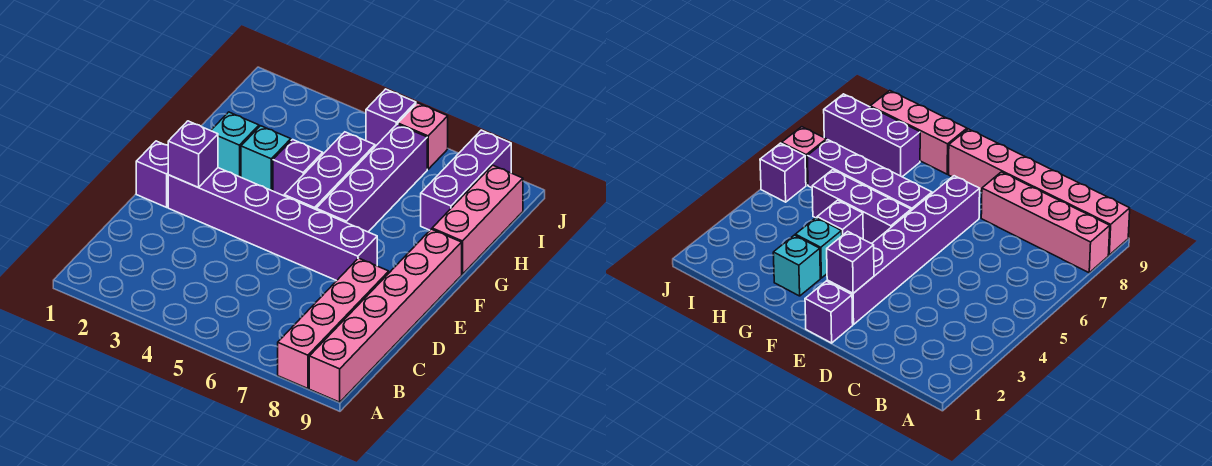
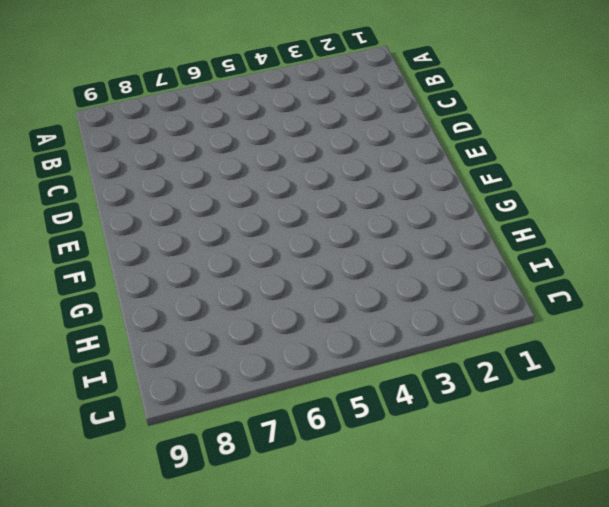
none -> pink brick A8:D8 level 1
none -> pink brick A9:F9 level 1
none -> purple brick E1 level 1

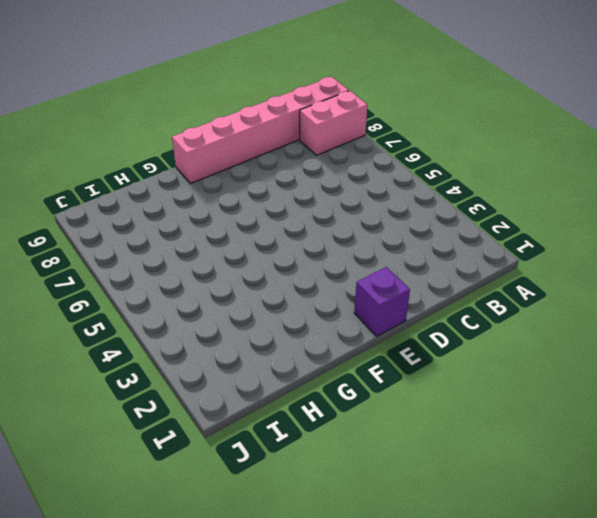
pink brick A8:B8 level 1 -> pink brick A8:D8 level 1
none -> purple brick E2:E7 level 1
none -> purple brick F5:H5 level 1
none -> purple brick F6:I6 level 1

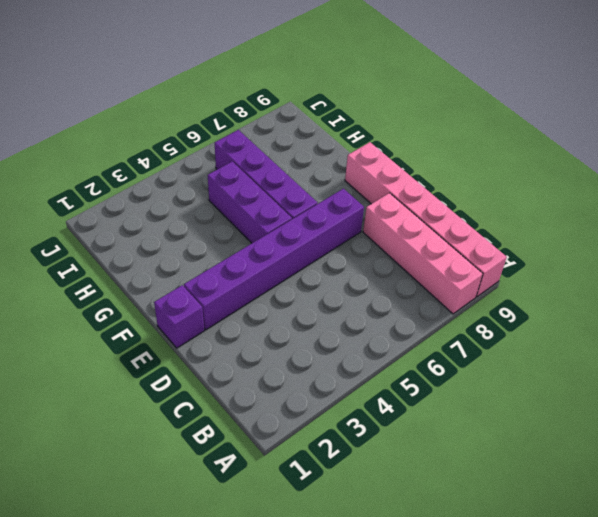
none -> cyan brick G2 level 1
none -> cyan brick G3 level 1
none -> purple brick G4 level 1

